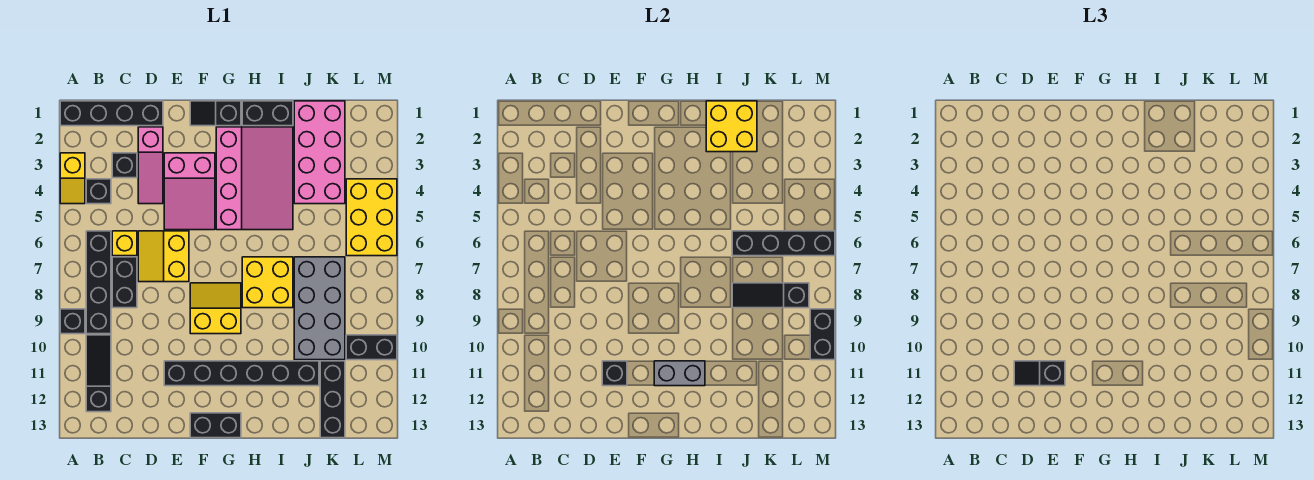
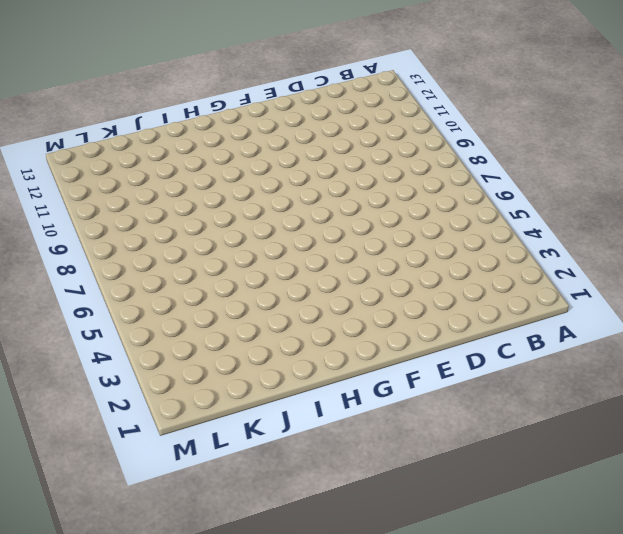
none -> black brick A1:D1 level 1
none -> yellow slope A3:A4 level 1 top 3
none -> black brick A9 level 1
none -> black brick B4 level 1

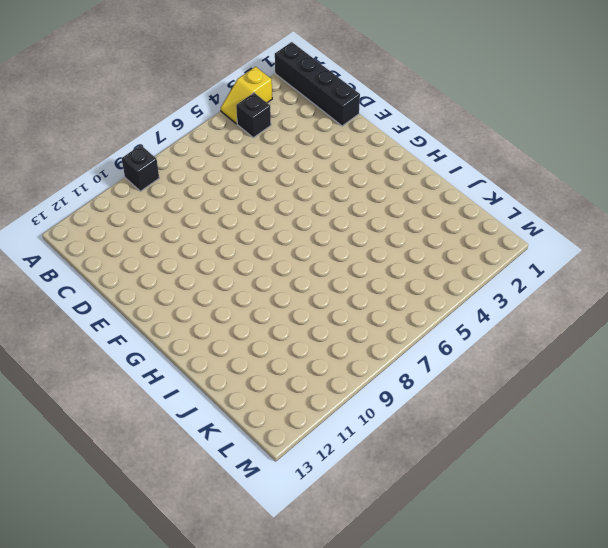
none -> black brick B6:B9 level 1
none -> black slope B10:B12 level 1 top 12
none -> black brick C3 level 1
none -> yellow brick C6 level 1

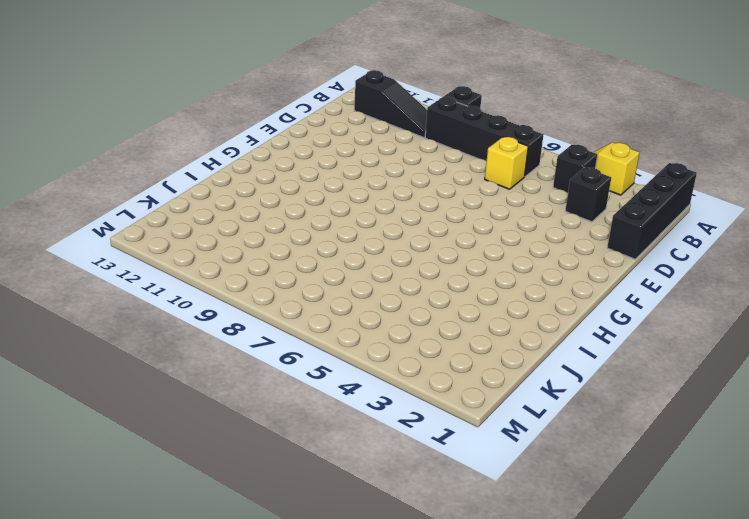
none -> black brick C7:C8 level 1
none -> pink slope D2:D4 level 1 top 2
none -> yellow slope D6:E7 level 1 top E
none -> pink slope E3:F5 level 1 top 3

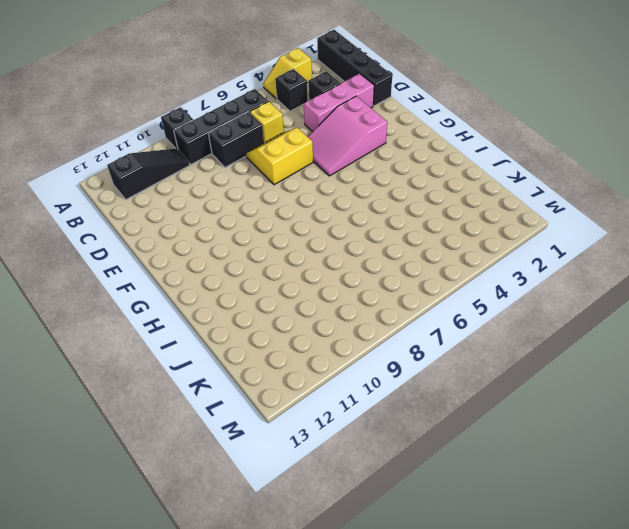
pink brick D2:D4 level 1 -> pink slope D2:D4 level 1 top 2
none -> black brick E11:J11 level 1
none -> black slope F1:G1 level 1 top G
none -> yellow slope F8:G9 level 1 top 9
none -> black brick F13:G13 level 1

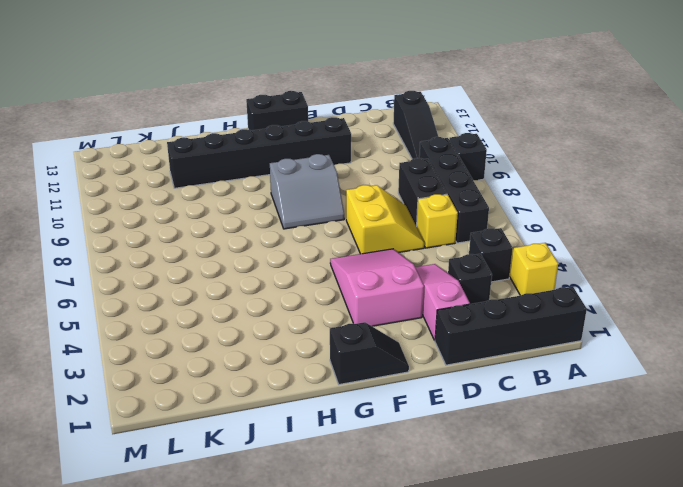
grey slope F8:G9 level 1 top 9 -> yellow slope F8:G9 level 1 top 9
none -> pink slope G2:I5 level 1 top G
none -> black brick H1:I1 level 1
none -> yellow brick H7:I8 level 1
none -> pink brick J1:K4 level 1

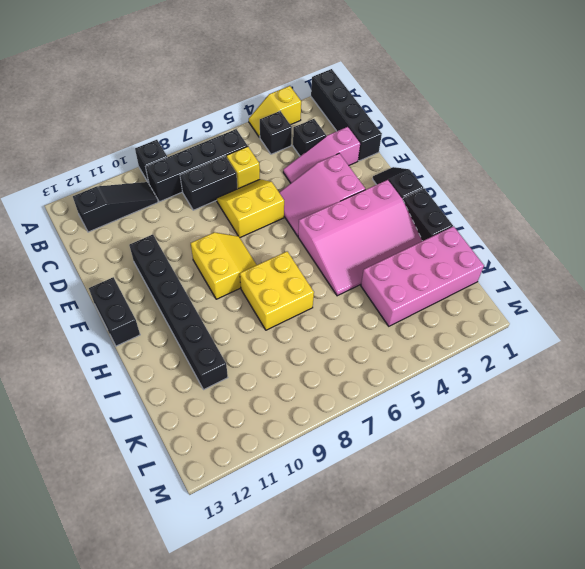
none -> grey brick J7:K10 level 1
none -> black brick K11:K13 level 1
none -> yellow brick L4:M6 level 1
none -> black brick L10:M10 level 1

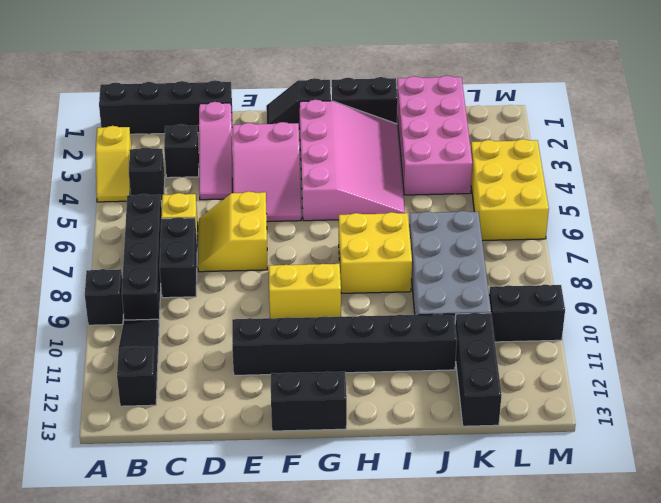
none -> black brick E11 level 2
none -> grey brick G11:H11 level 2
none -> yellow brick I1:J2 level 2
none -> black brick J6:M6 level 2

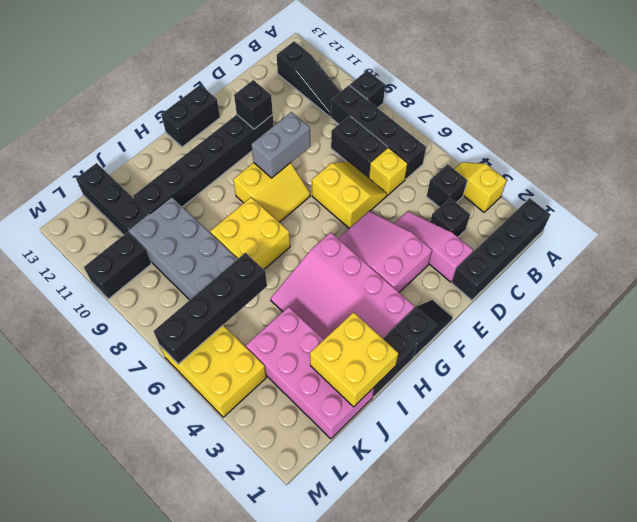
grey brick E9:F9 level 2 -> grey brick G11:H11 level 2
none -> black slope J8:L8 level 2 top L
none -> black brick M9:M10 level 2
none -> black slope D11:E11 level 3 top E

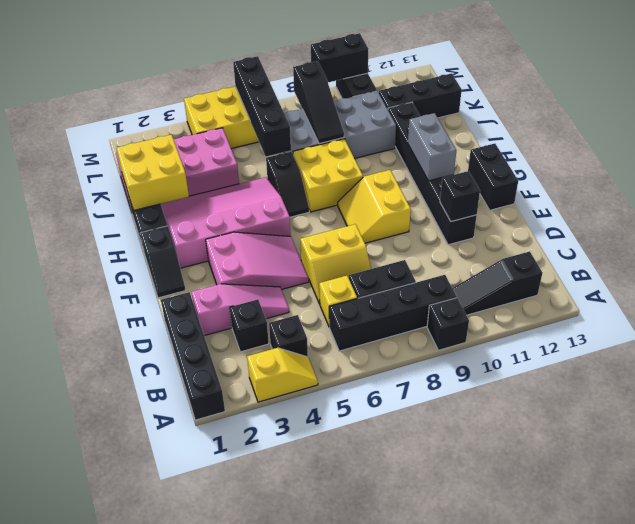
black slope H6:I6 level 1 top I -> black slope D11:E11 level 3 top E

